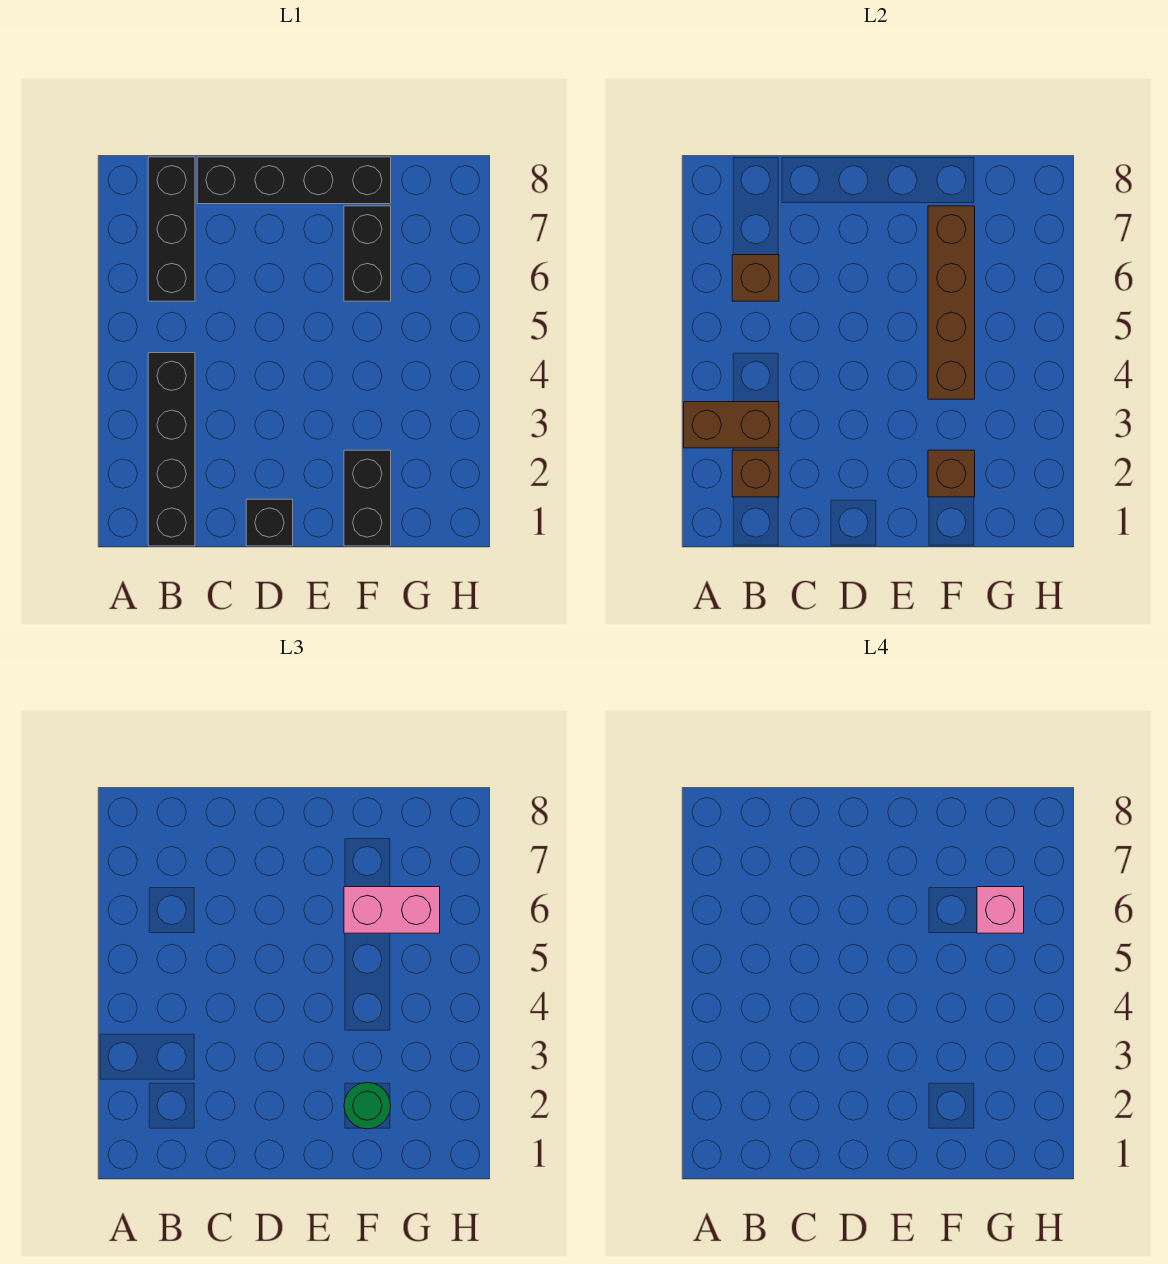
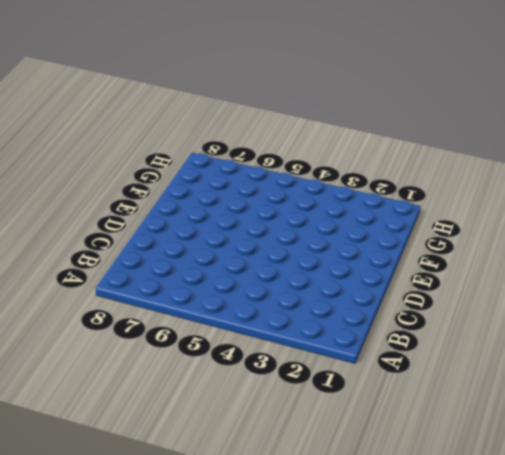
none -> black brick B1:B4 level 1
none -> black brick B6:B8 level 1
none -> black brick C8:F8 level 1

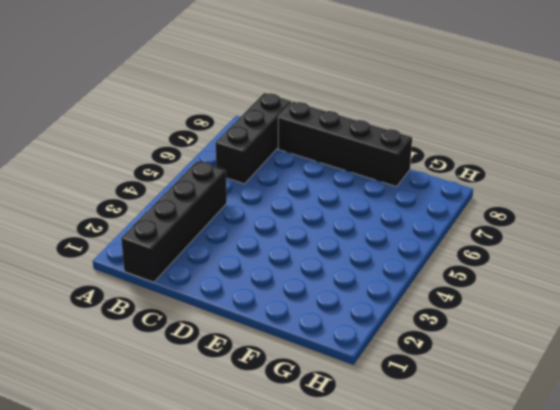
none -> black brick D1 level 1
none -> black brick F1:F2 level 1
none -> black brick F6:F7 level 1

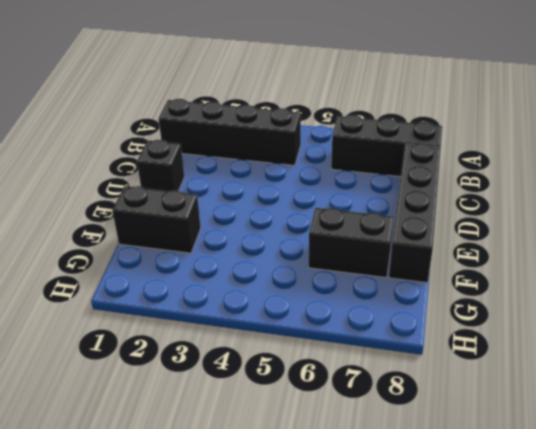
none -> brown brick A3:B3 level 2
none -> brown brick B2 level 2
none -> brown brick B6 level 2

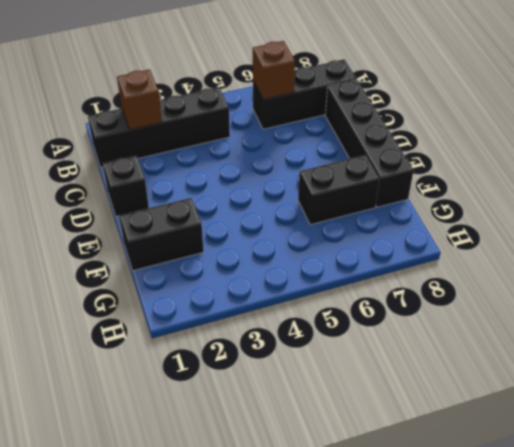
none -> brown brick A3:B3 level 2
none -> brown brick F2 level 2
none -> brown brick F4:F7 level 2

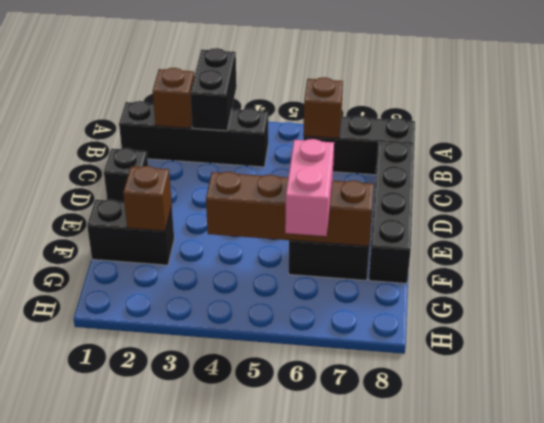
black brick A3:B3 level 2 -> brown brick A3:B3 level 2
none -> green round brick F2 level 3
none -> pink brick G6 level 4

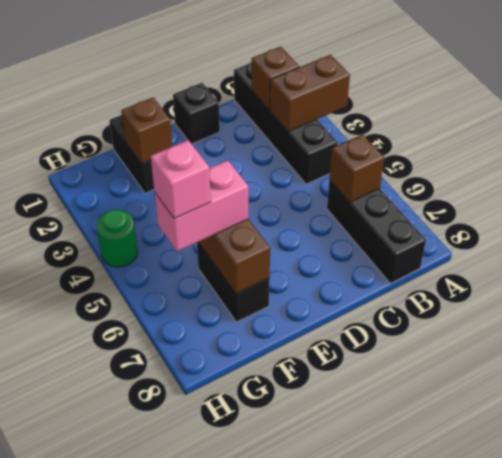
green round brick H4 level 1 -> green round brick F2 level 3
none -> black brick C8:F8 level 1

